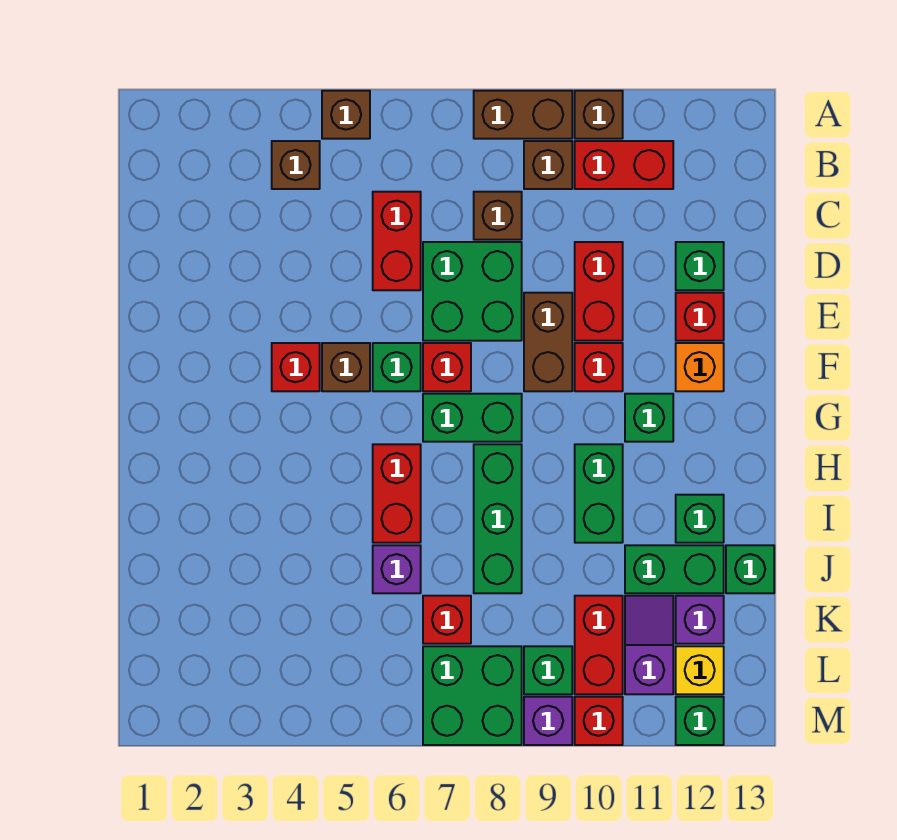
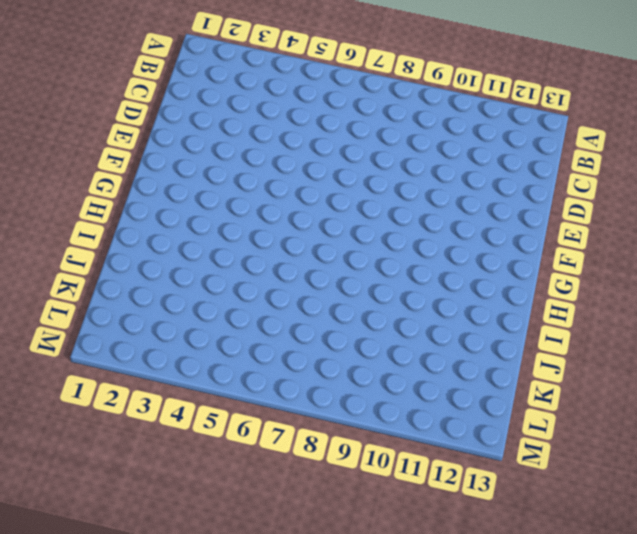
none -> brown brick A5 level 1
none -> brown brick A8:A9 level 1
none -> brown brick A10 level 1
none -> brown brick B4 level 1

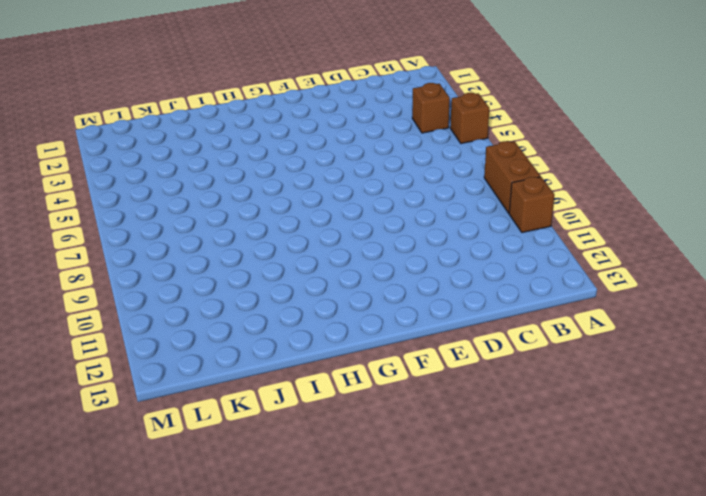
none -> brown brick B9 level 1
none -> red brick B10:B11 level 1
none -> red brick C6:D6 level 1
none -> brown brick C8 level 1

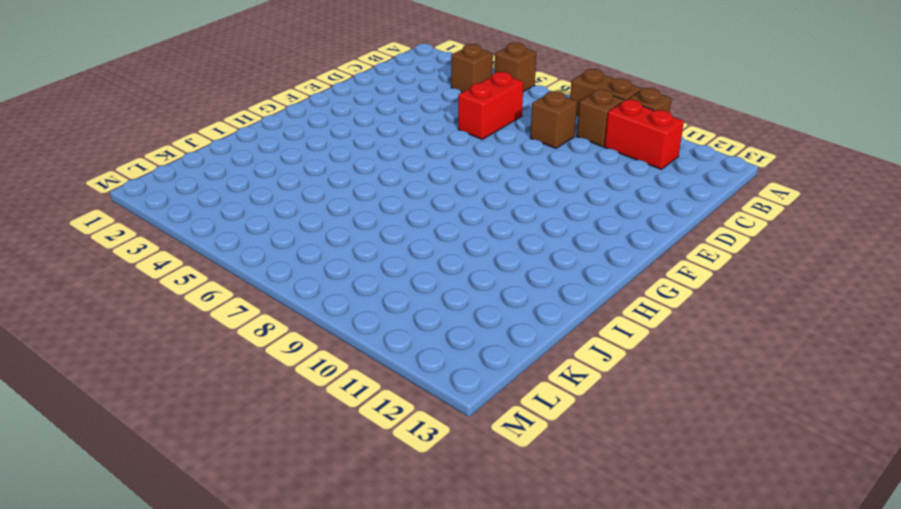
none -> green brick D7:E8 level 1
none -> red brick D10:E10 level 1
none -> green brick D12 level 1
none -> brown brick E9:F9 level 1

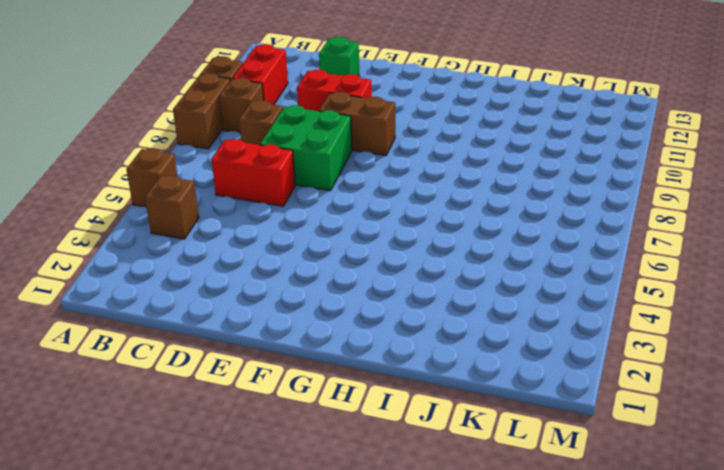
none -> red brick E12 level 1
none -> red brick F4 level 1
none -> brown brick F5 level 1
none -> green brick F6 level 1

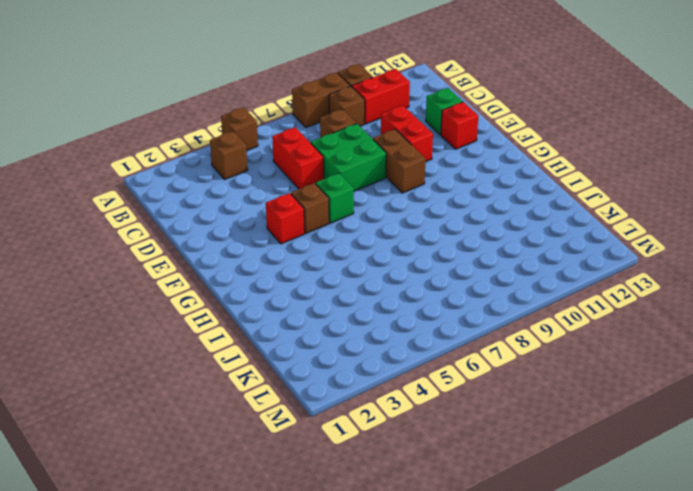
none -> red brick F7 level 1
none -> red brick F10 level 1
none -> orange brick F12 level 1
none -> green brick G7:G8 level 1

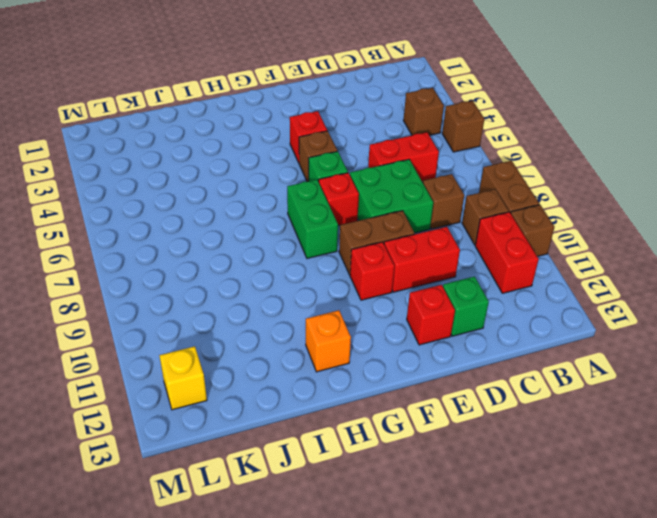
orange brick H12 level 1 -> orange brick F12 level 1
none -> green brick G11 level 1
none -> red brick H6:I6 level 1
none -> green brick H8:J8 level 1
none -> green brick H10:I10 level 1

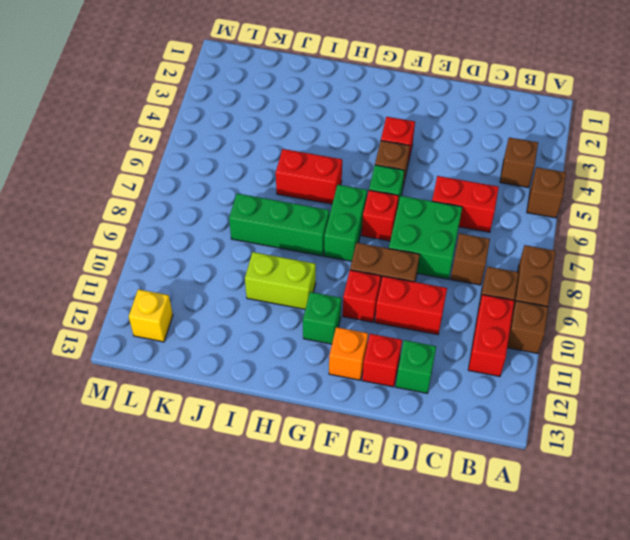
lime brick H10:I10 level 1 -> green brick H10:I10 level 1
none -> green brick I12 level 1
none -> purple brick J6 level 1
none -> green brick J11:J12 level 1
none -> green brick J13 level 1

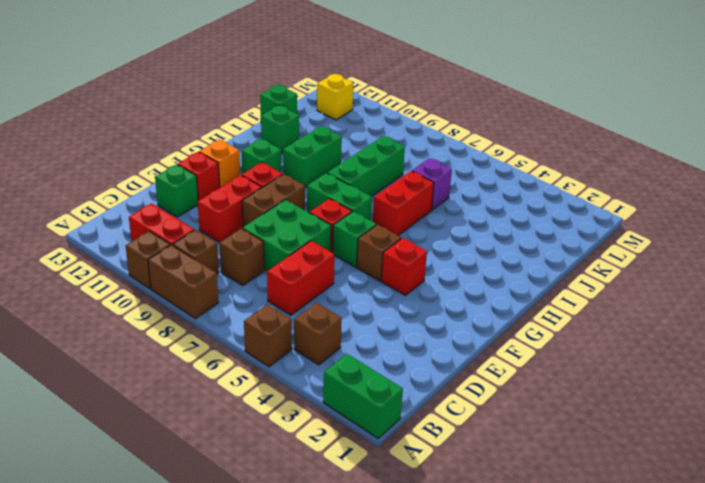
green brick A1:A2 level 1 -> green brick J11:J12 level 1
none -> red brick K7 level 1
none -> red brick K10:L10 level 1
none -> purple slope K11:L11 level 1 top L
none -> purple brick K12 level 1

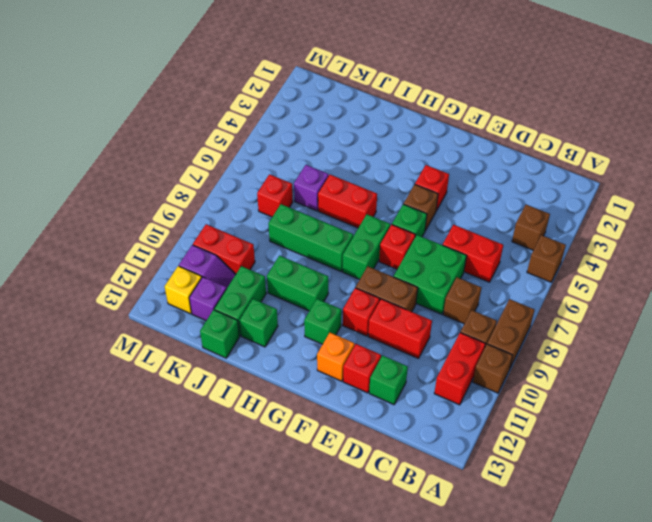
none -> green brick L7:M8 level 1
none -> green brick L9 level 1
none -> purple brick M9 level 1
none -> red brick M10 level 1

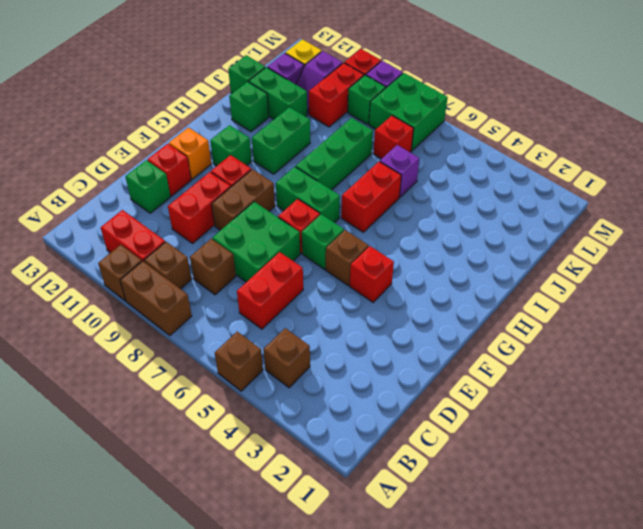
none -> green brick M12 level 1

